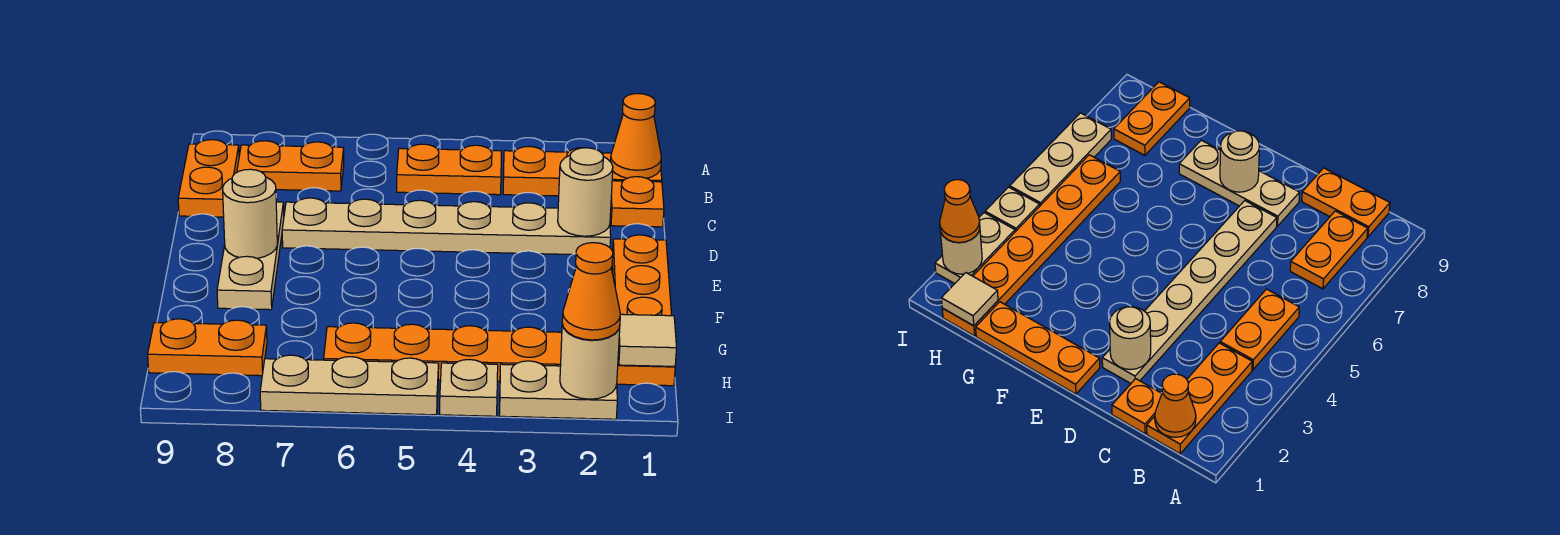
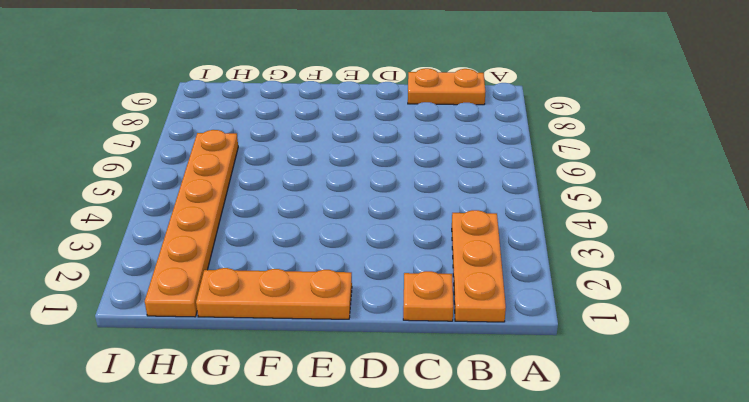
none -> orange plate B4:B5 level 1
none -> orange plate B7:B8 level 1
none -> tan plate D2:D7 level 1

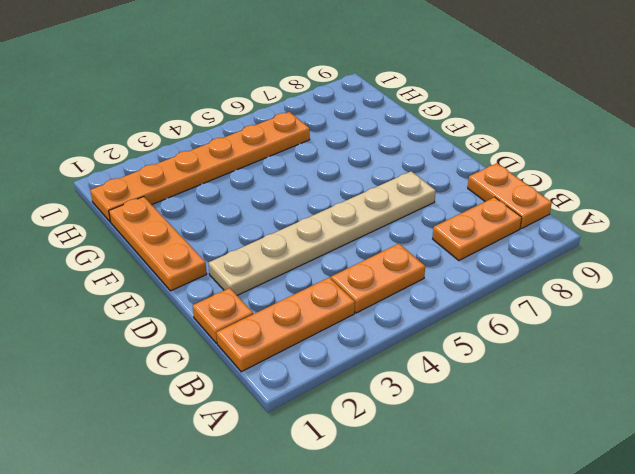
none -> tan plate D8:F8 level 1
none -> orange plate H8:H9 level 1
none -> tan plate I2:I3 level 1

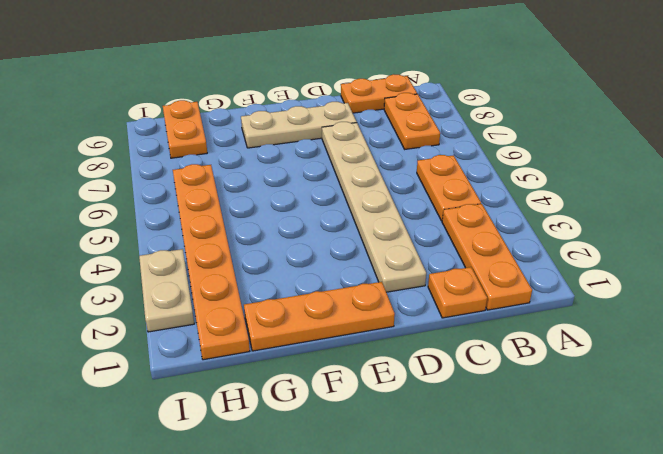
none -> tan plate I4 level 1
none -> tan plate I5:I7 level 1
none -> orange cone B1 level 2

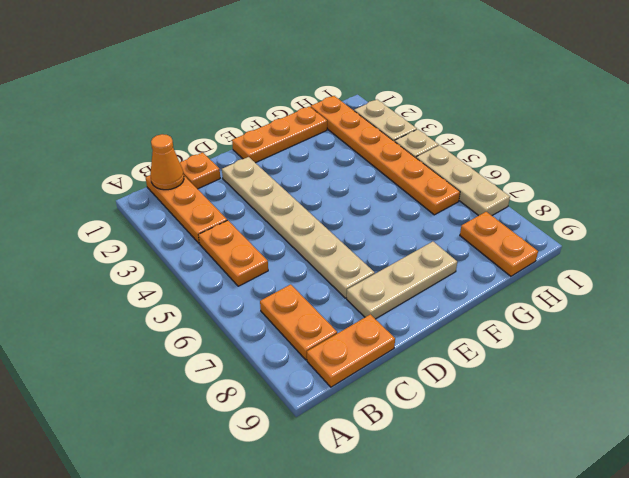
none -> tan round brick D2 level 2
none -> tan round brick E8 level 2
none -> tan tile H1 level 2

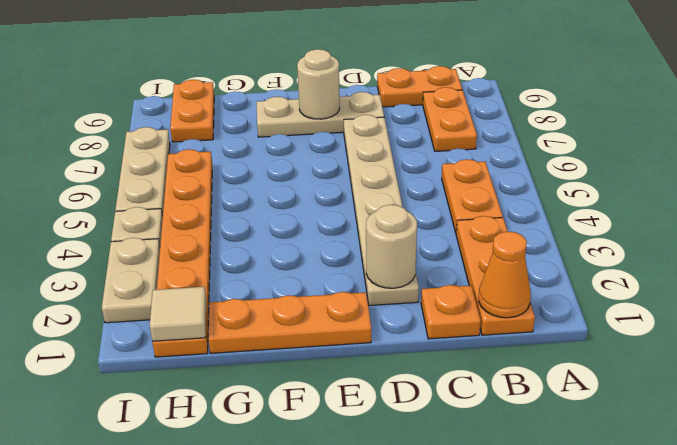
none -> tan round brick I2 level 2
none -> orange cone I2 level 3

